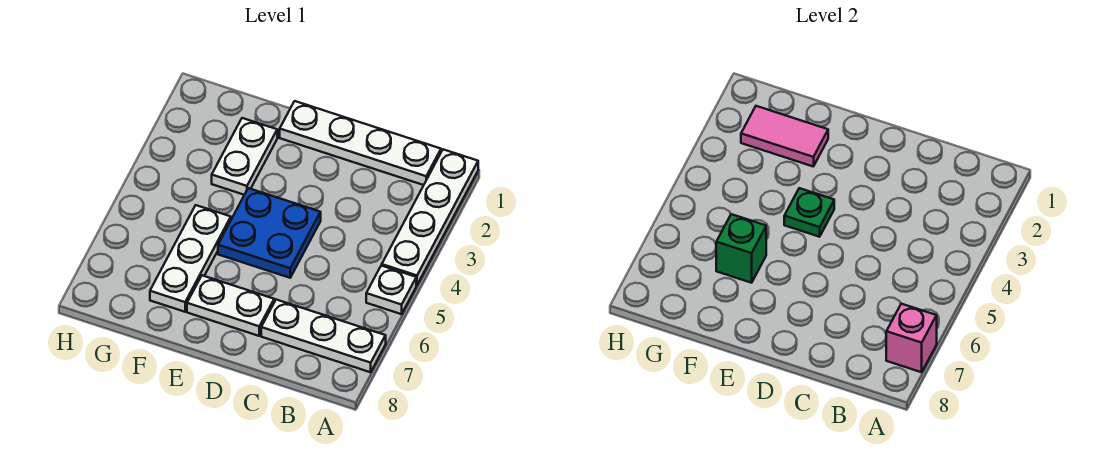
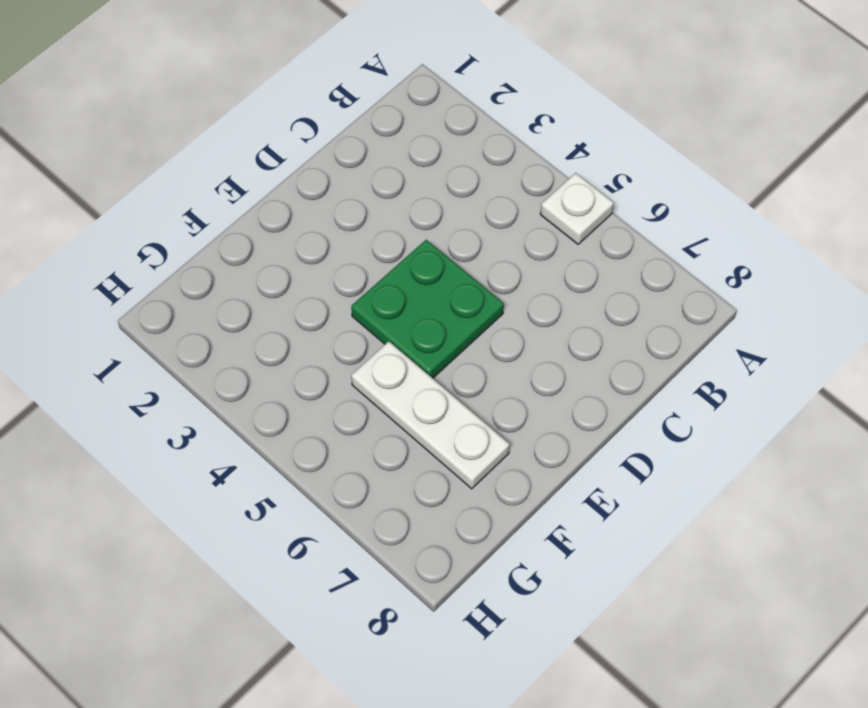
green plate D4:E5 level 1 -> blue plate D4:E5 level 1
none -> white plate A1:A4 level 1
none -> white plate A7:C7 level 1
none -> white plate B1:E1 level 1

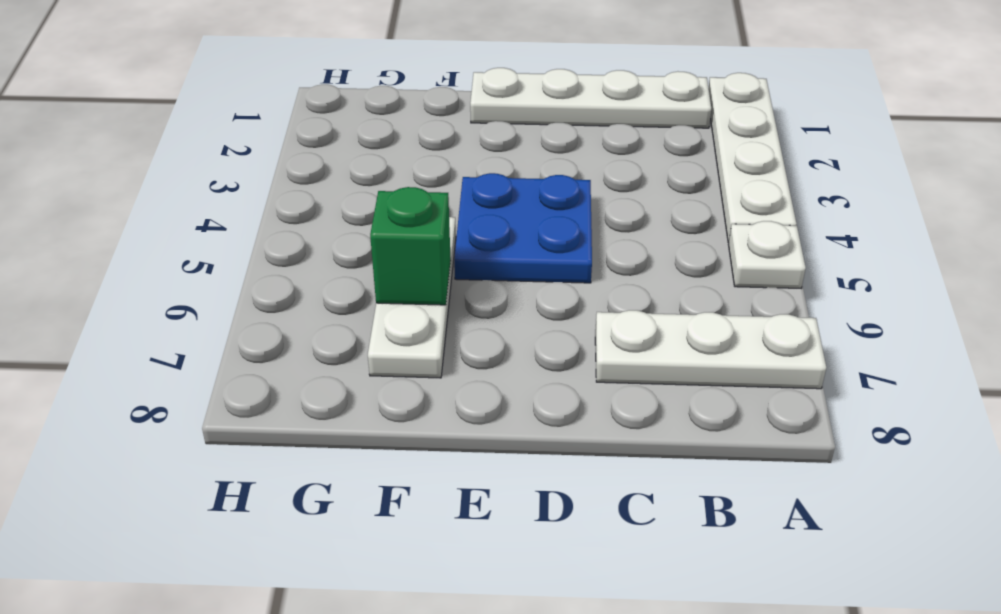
none -> white plate D7:E7 level 1
none -> white plate F2:F3 level 1
none -> pink brick A7 level 2

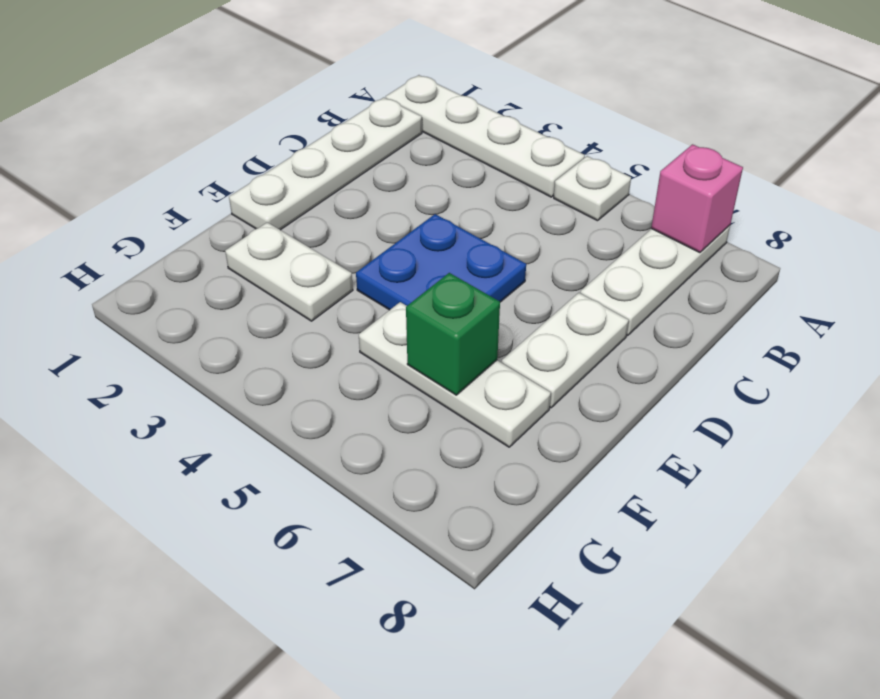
none -> green plate E4 level 2
none -> pink tile F2:G2 level 2

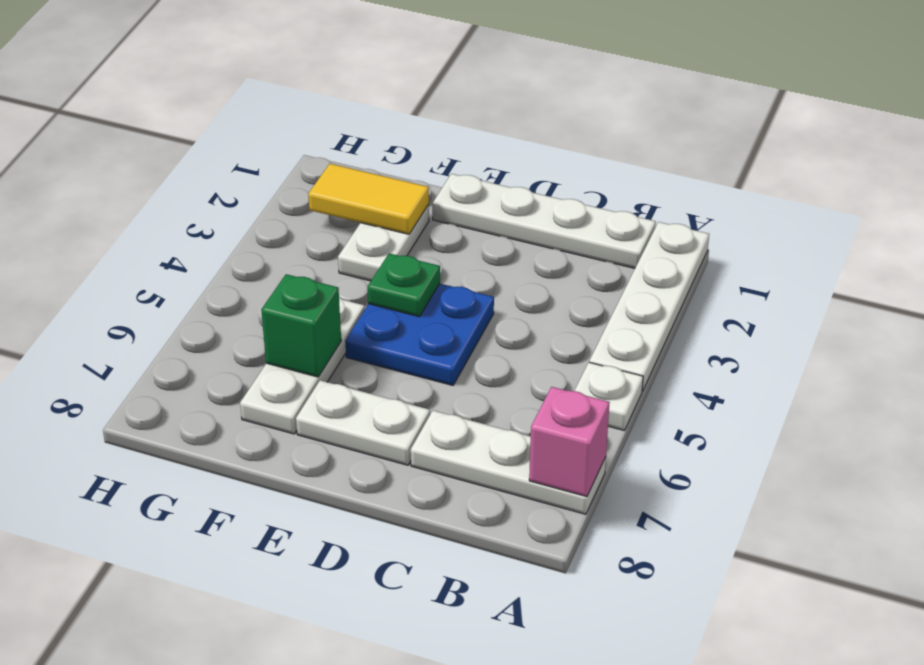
yellow tile F2:G2 level 2 -> pink tile F2:G2 level 2

